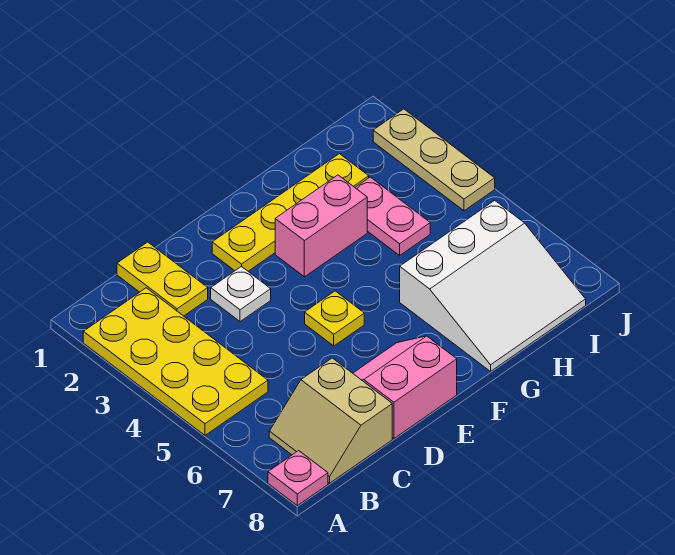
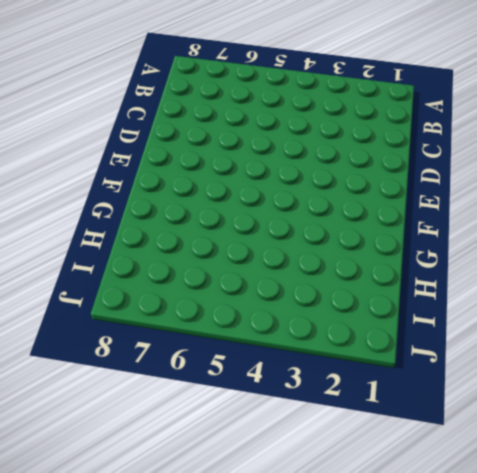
none -> yellow plate A2:B5 level 1
none -> pink plate A8 level 1
none -> tan slope B7:C8 level 1 top C

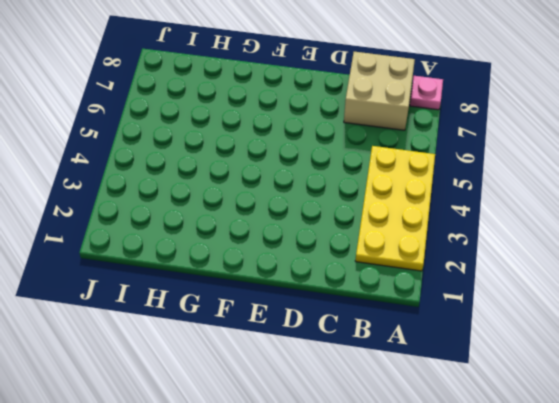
tan brick B7:C8 level 1 -> tan slope B7:C8 level 1 top C
none -> yellow plate C1:C2 level 1
none -> white plate D3 level 1
none -> pink slope D7:E8 level 1 top 8

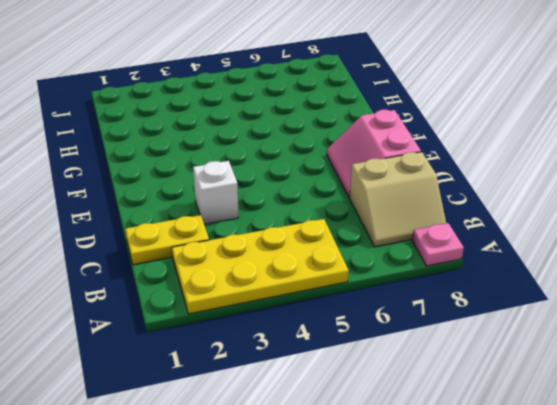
white brick D3 level 1 -> white plate D3 level 1
none -> yellow plate E2:H2 level 1
none -> yellow plate E5 level 1
none -> pink brick F3:G3 level 1

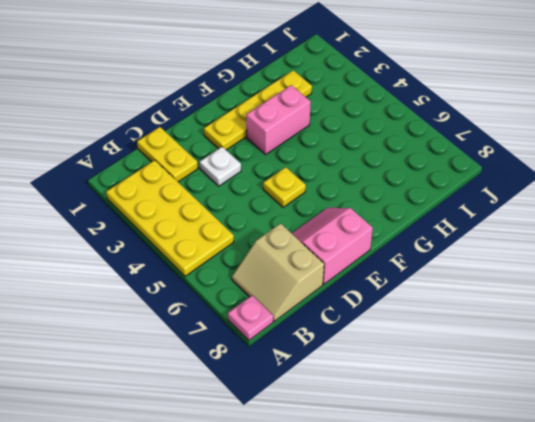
none -> white slope G6:I8 level 1 top 6
none -> pink plate H3:H4 level 1
none -> tan plate J2:J4 level 1

